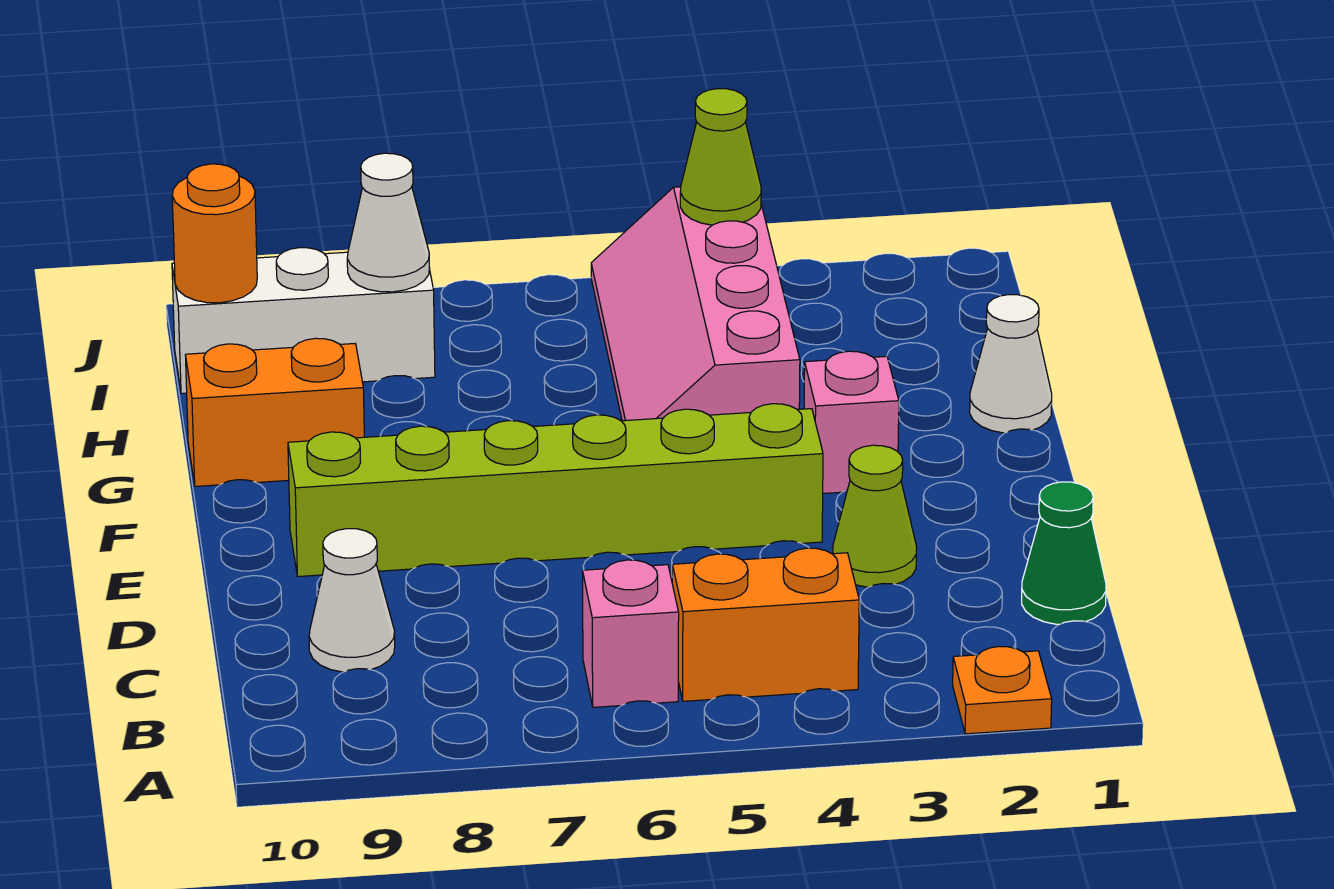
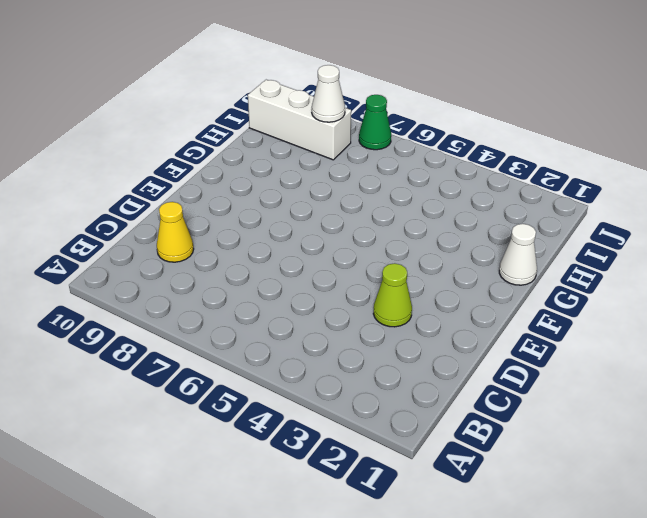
yellow cone C9 level 1 -> white cone C9 level 1
green cone J7 level 1 -> green cone C1 level 1
none -> orange plate A2 level 1
none -> orange brick B4:B5 level 1
none -> pink brick B6 level 1

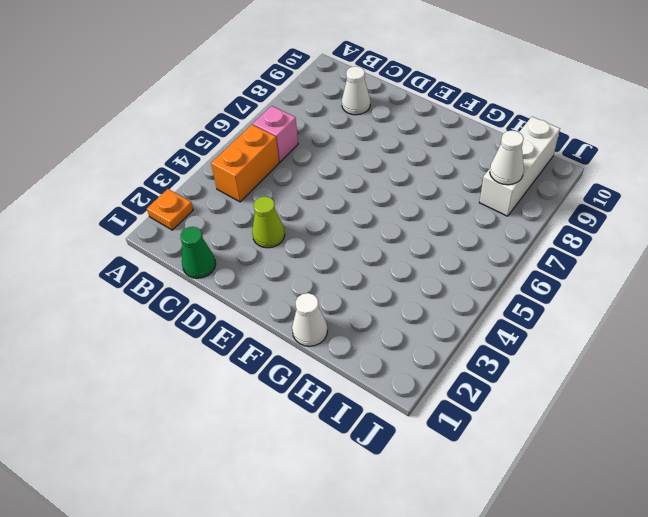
none -> lime brick E4:E9 level 1
none -> pink brick F3 level 1
none -> pink slope G4:J5 level 1 top 4

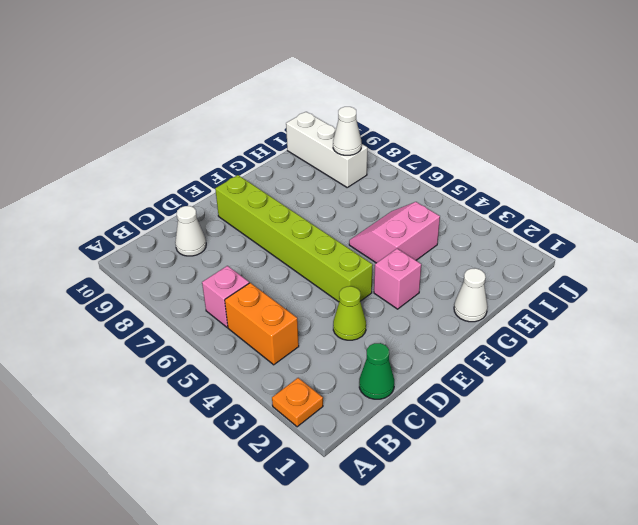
pink slope G4:H5 level 1 top 4 -> pink slope G4:J5 level 1 top 4
none -> orange brick G9:G10 level 1
none -> orange round brick I10 level 2
none -> lime cone J4 level 2

